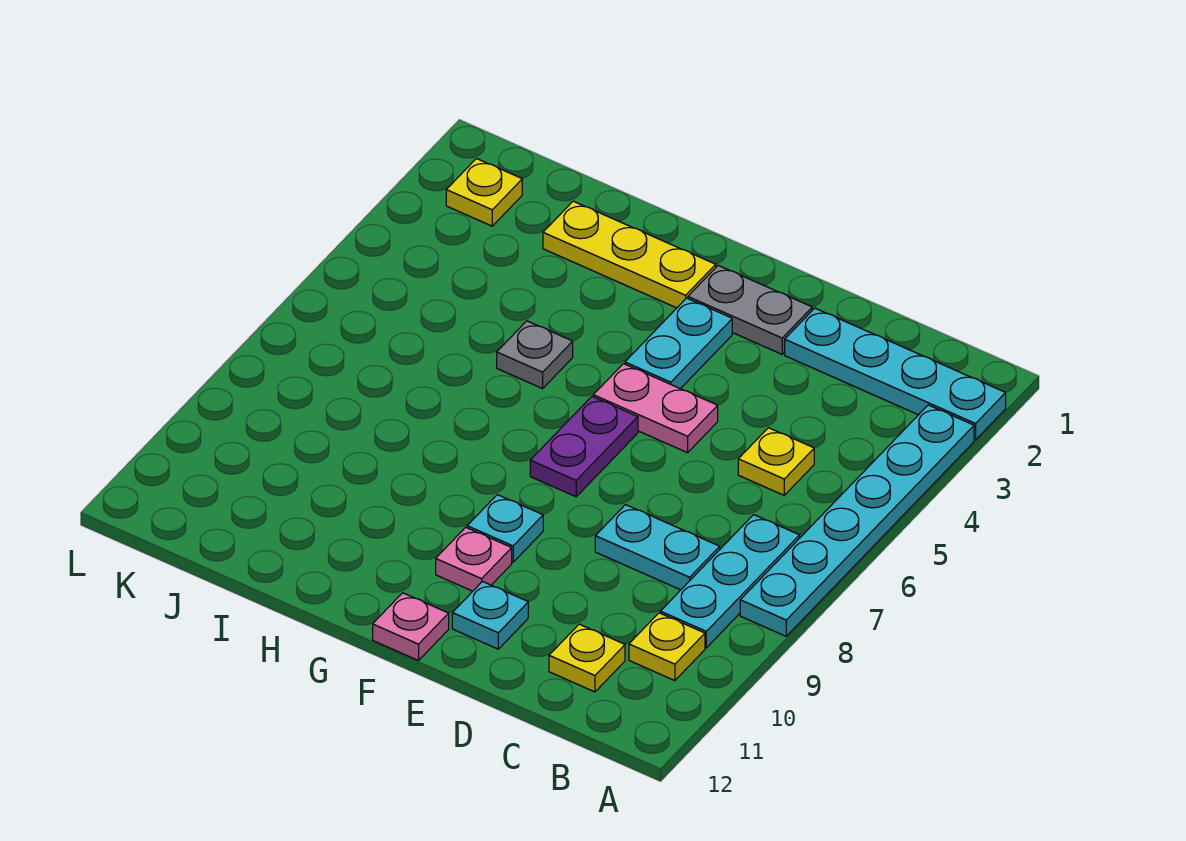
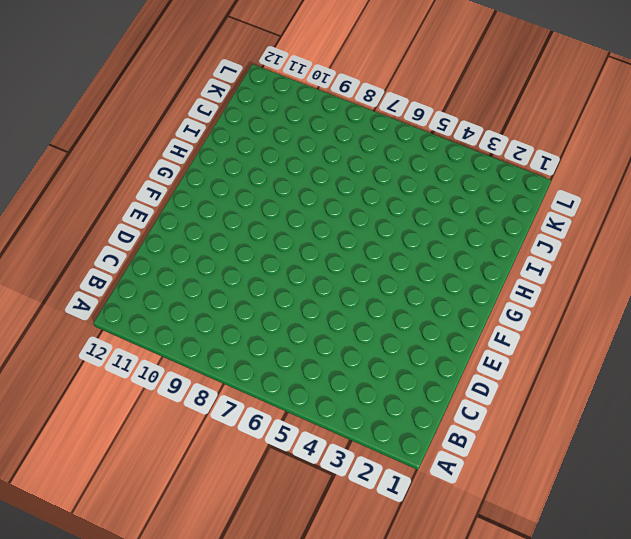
none -> cyan plate A2:D2 level 1
none -> cyan plate A3:A8 level 1
none -> cyan plate B7:B9 level 1

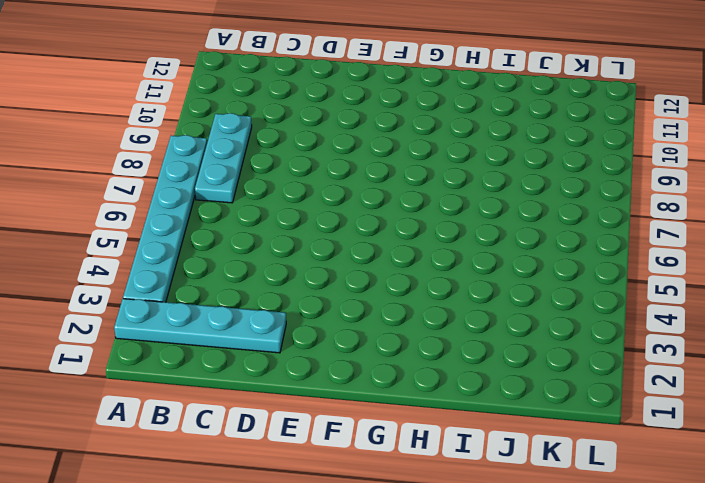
none -> yellow plate B10 level 1
none -> yellow plate C5 level 1
none -> cyan plate C8:D8 level 1

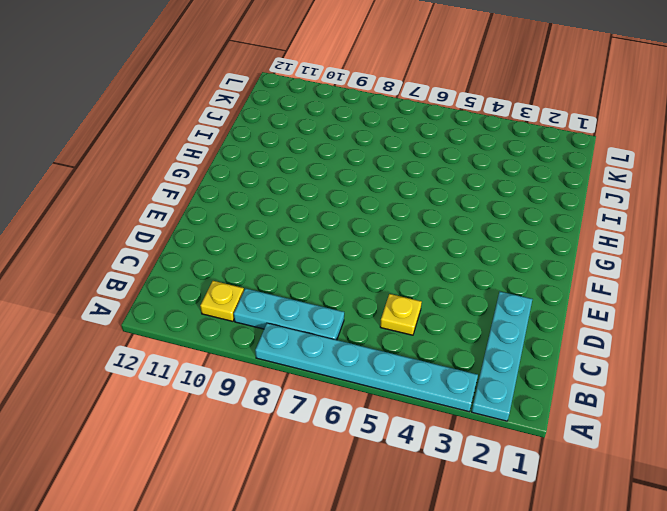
none -> cyan plate C8:D8 level 1
none -> yellow plate C11 level 1
none -> grey plate E2:F2 level 1

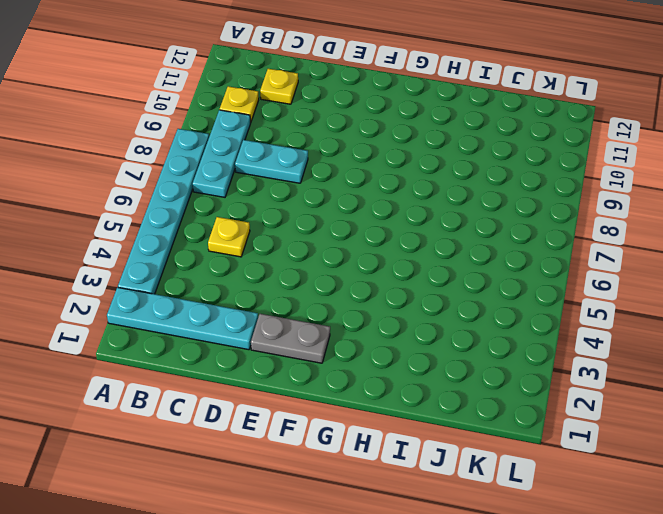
none -> pink plate E5:F5 level 1
none -> cyan plate E11 level 1
none -> cyan plate F3:F4 level 1

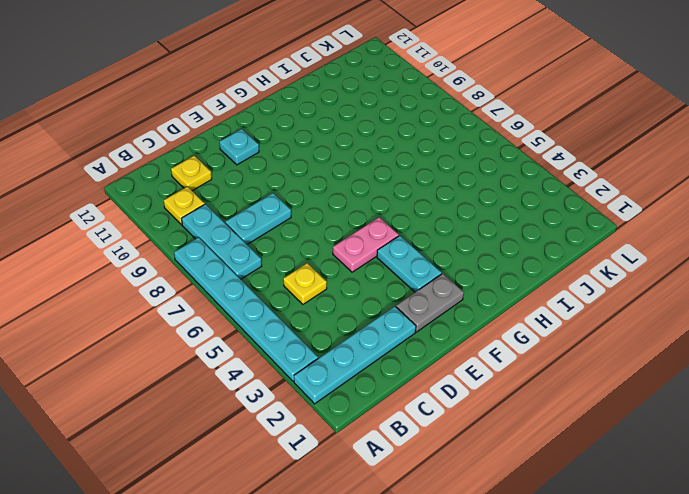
none -> purple plate F6:F7 level 1
none -> cyan plate F9 level 1
none -> pink plate F10 level 1

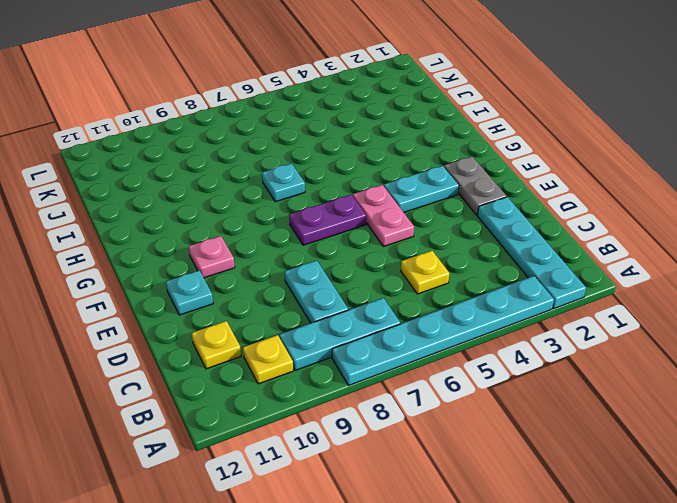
cyan plate H7 level 1 -> cyan plate F9 level 1
none -> pink plate F12 level 1
none -> yellow plate G2:I2 level 1
none -> grey plate H5 level 1

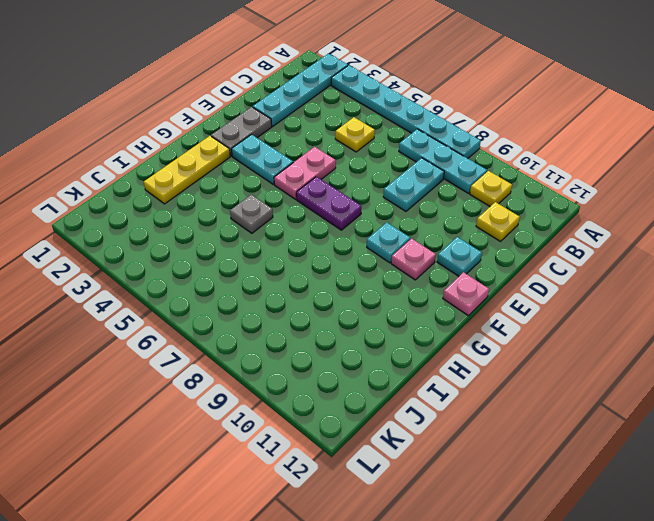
none -> yellow plate K2 level 1

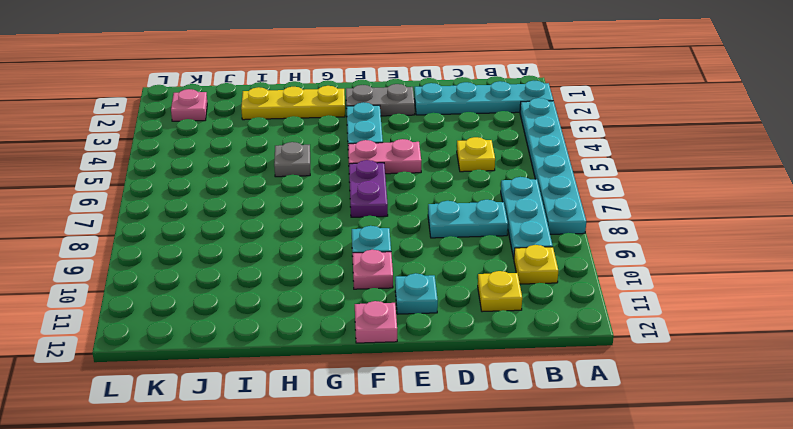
pink plate K2 level 1 -> yellow plate K2 level 1

